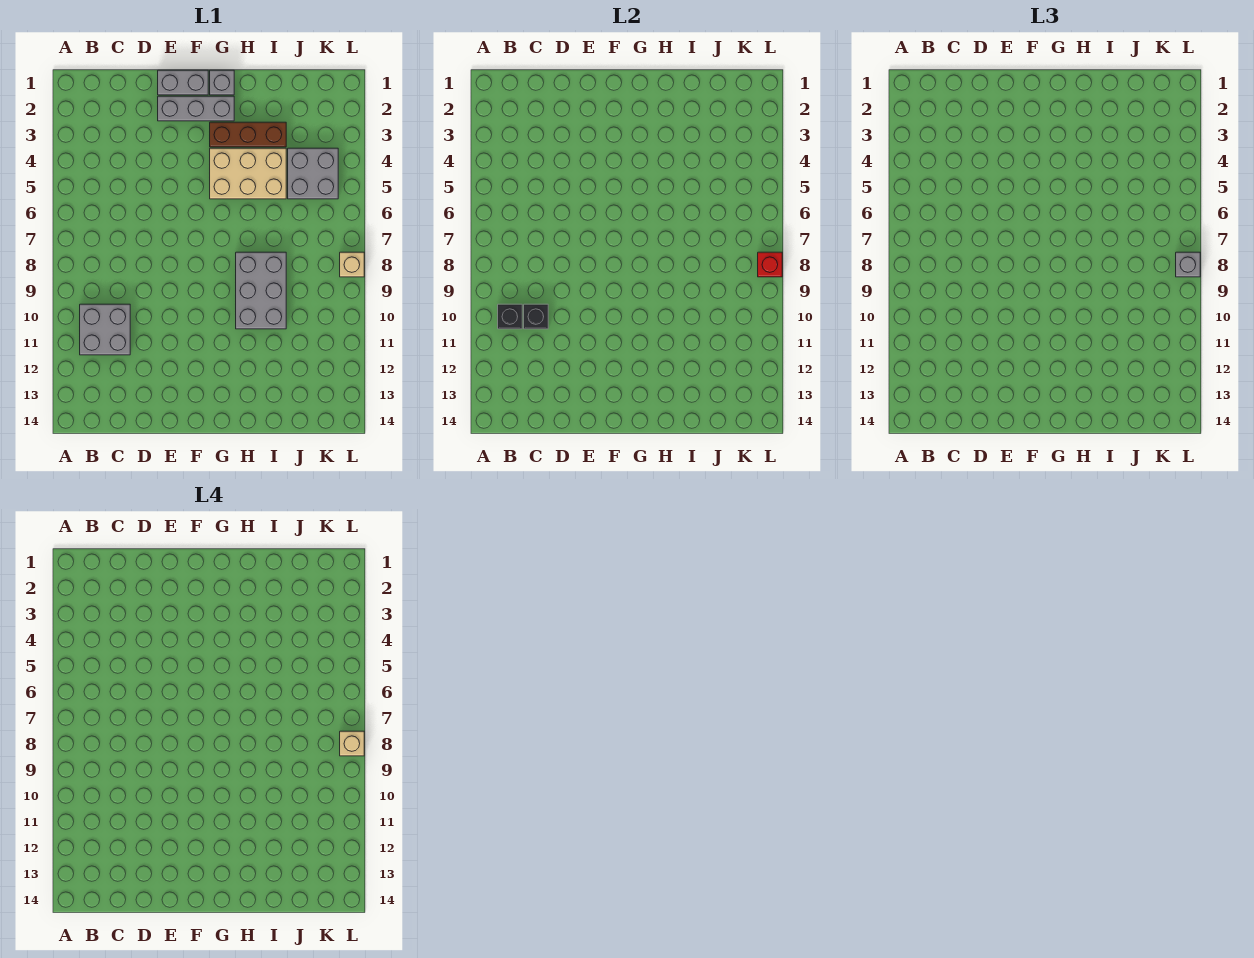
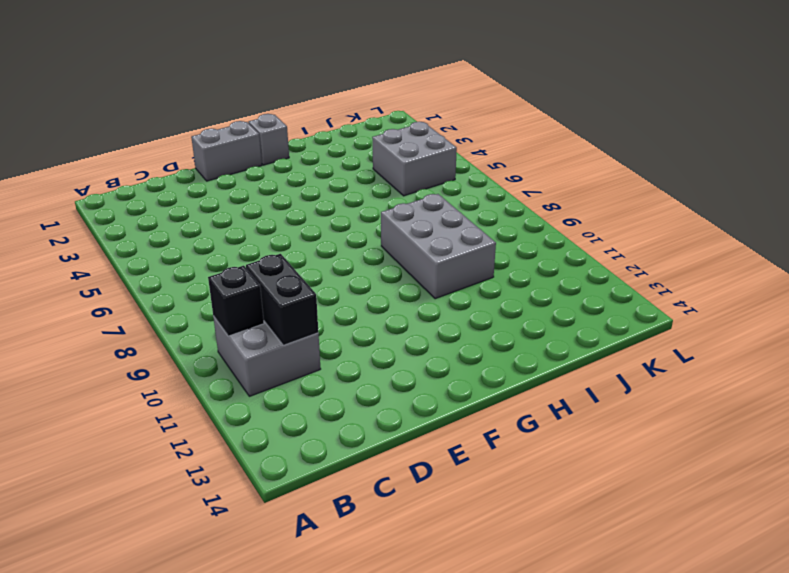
black brick C10:C11 level 2 -> black brick C10 level 2
none -> grey brick E2:G2 level 1
none -> brown brick G3:I3 level 1
none -> tan brick G4:I5 level 1

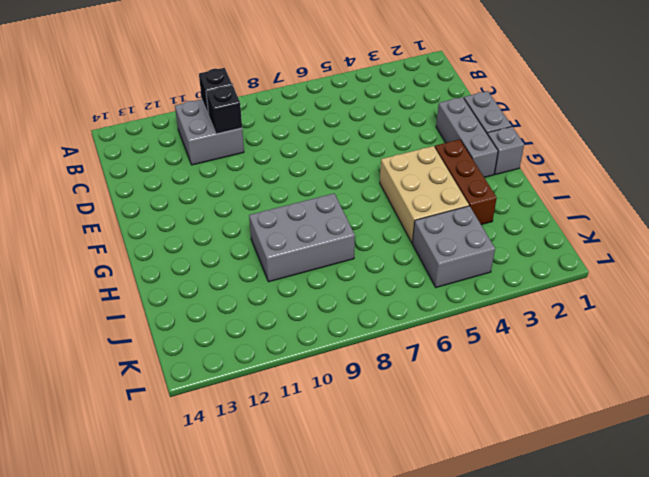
none -> tan brick L8 level 1
none -> red brick L8 level 2
none -> grey brick L8 level 3

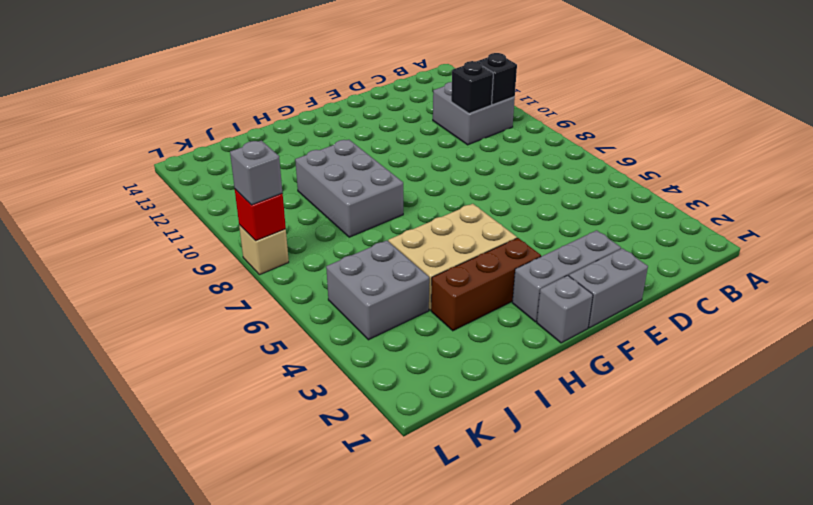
none -> tan brick L8 level 4

